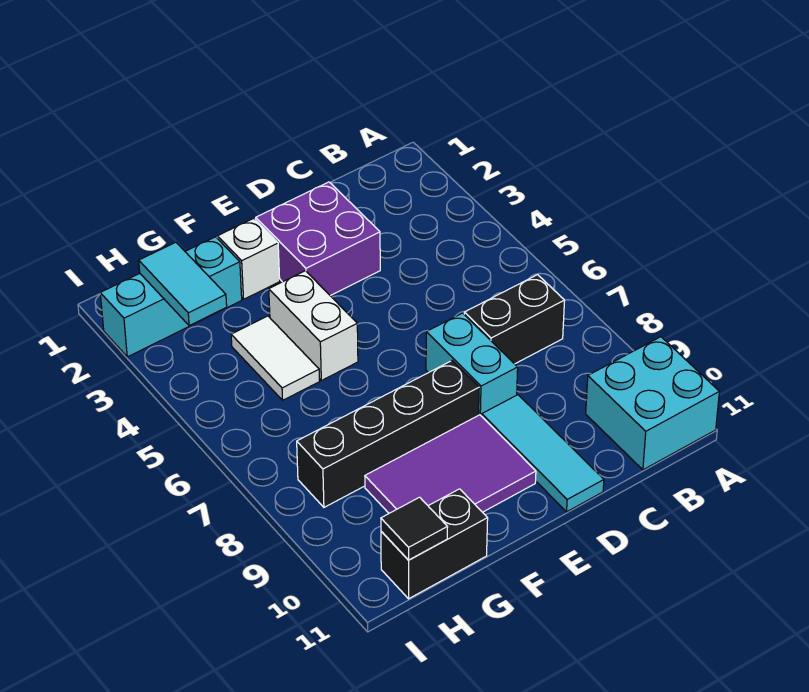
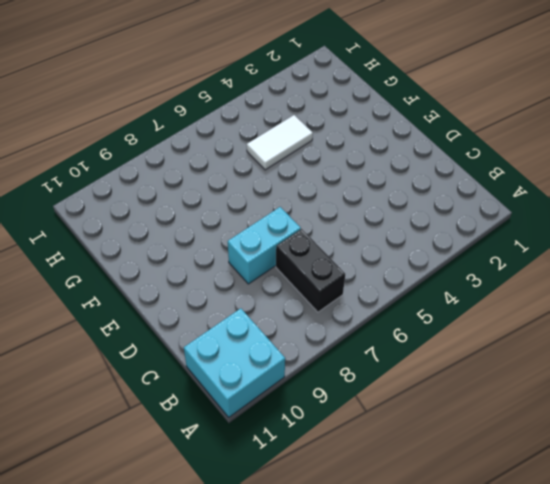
none -> purple brick D2:E3 level 1
none -> cyan tile D9:D11 level 1
none -> black brick E8:H8 level 1

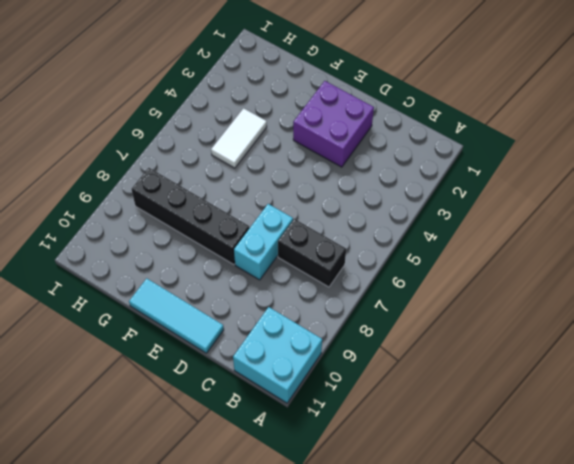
cyan tile D11:F11 level 1 -> cyan tile D9:D11 level 1
none -> purple tile E9:G10 level 1
none -> white brick F2 level 1
none -> white brick F4:F5 level 1

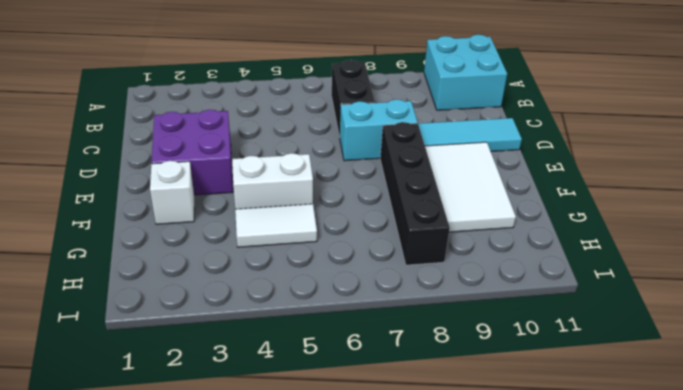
white tile E9:G10 level 1 -> purple tile E9:G10 level 1
none -> cyan brick G2:I2 level 1
none -> black brick G11:H11 level 1
none -> cyan tile H2:H3 level 2

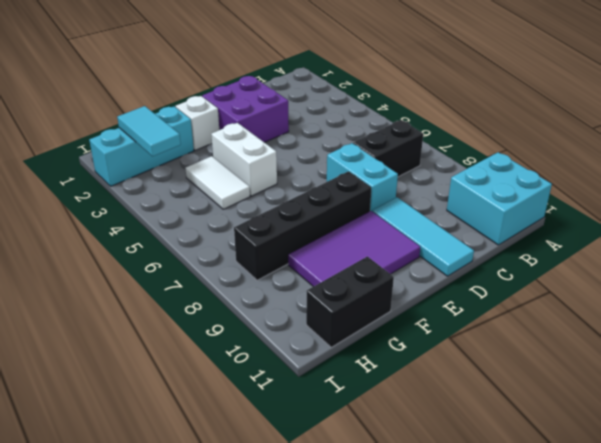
none -> black tile H11 level 2

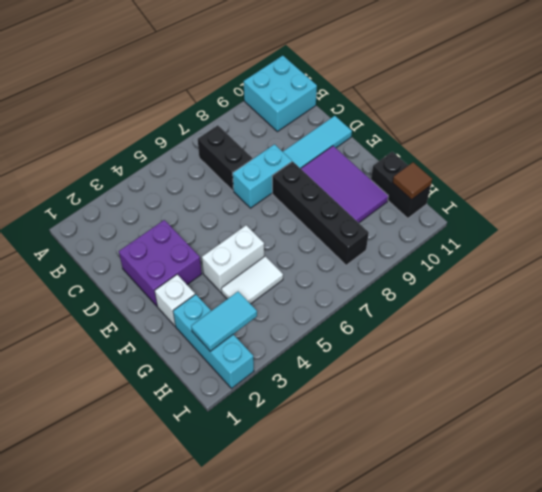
brown tile H11 level 2 -> black tile H11 level 2

